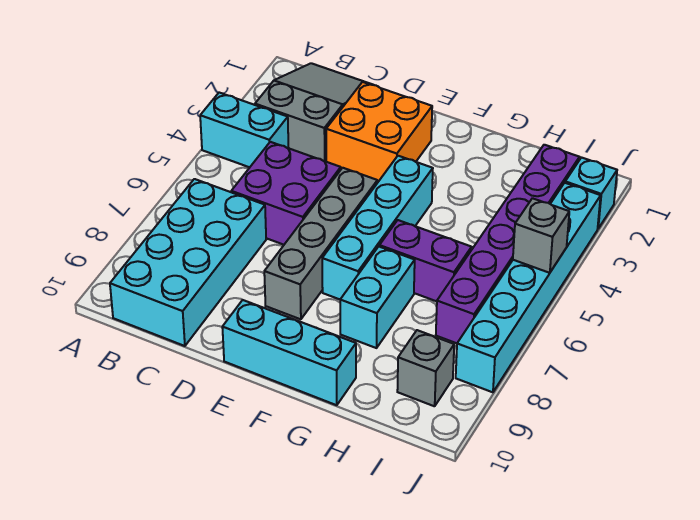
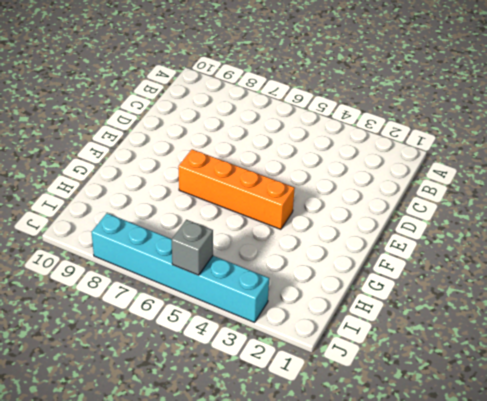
orange brick F4:F7 level 1 -> cyan brick F4:F7 level 1
none -> cyan brick A4:B4 level 1
none -> grey slope B1:C3 level 1 top 3
none -> cyan brick B7:C10 level 1

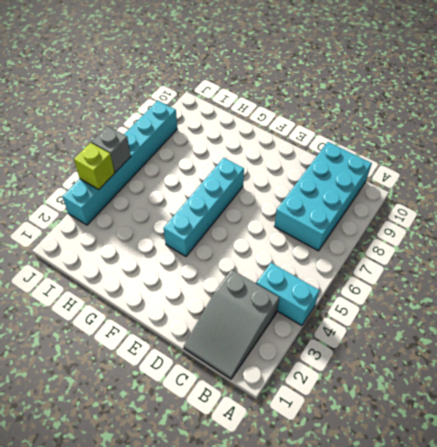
lime brick J4 level 2 -> none
none -> purple brick C5:D6 level 1
none -> orange brick D2:E3 level 1
none -> grey brick E5:E8 level 1

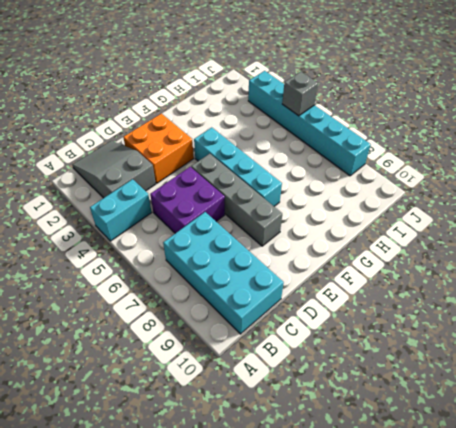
none -> cyan brick E10:G10 level 1
none -> purple brick G6:H6 level 1
none -> cyan brick G7:G8 level 1

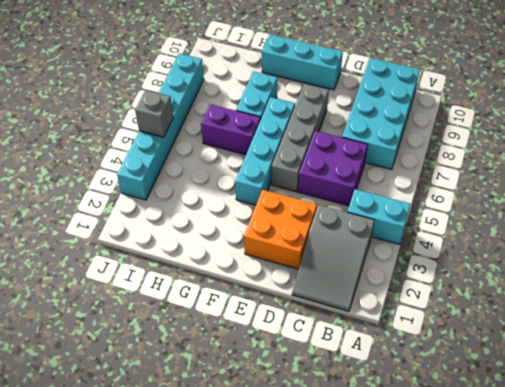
none -> purple brick I2:I7 level 1
none -> grey brick I9 level 1
none -> cyan brick J2 level 1

